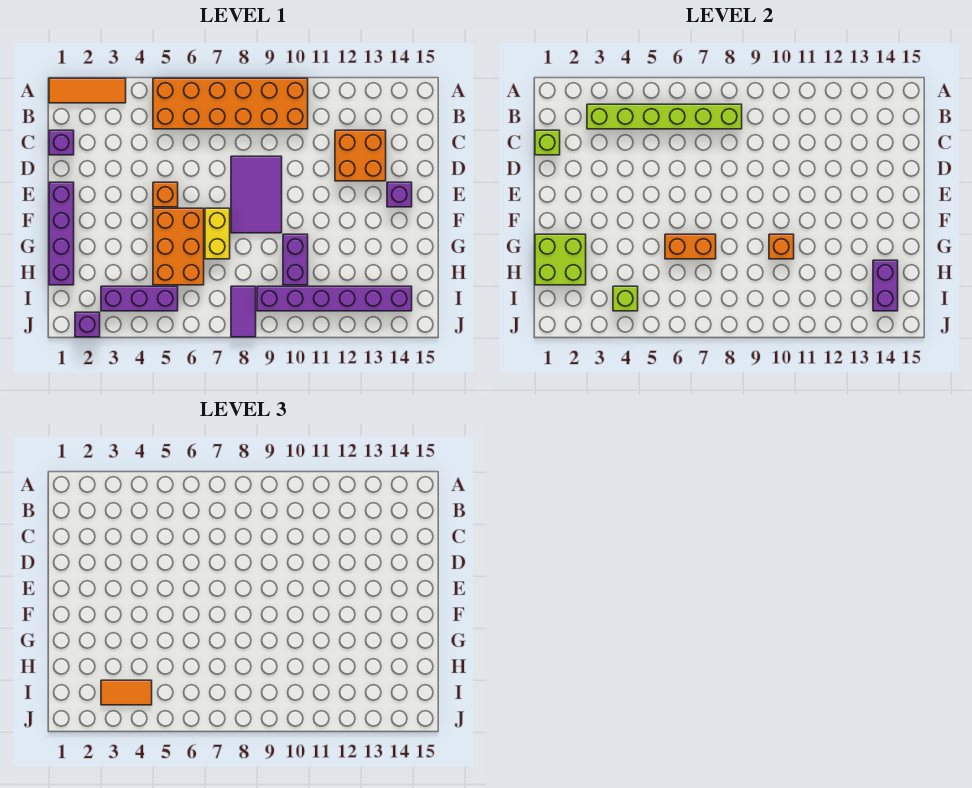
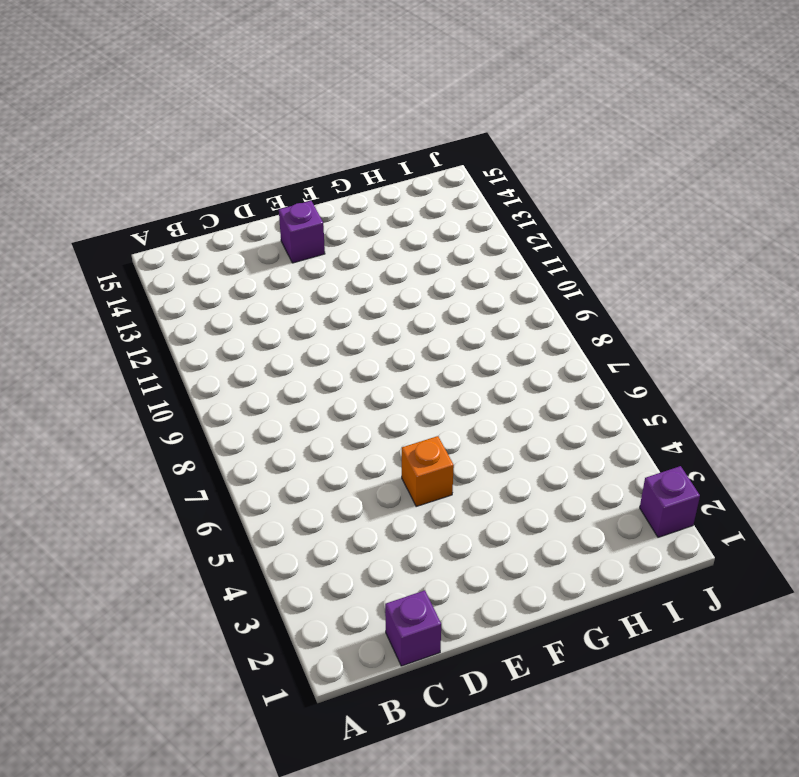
none -> orange tile A1:A3 level 1
none -> orange brick A5:B10 level 1
none -> orange brick C12:D13 level 1

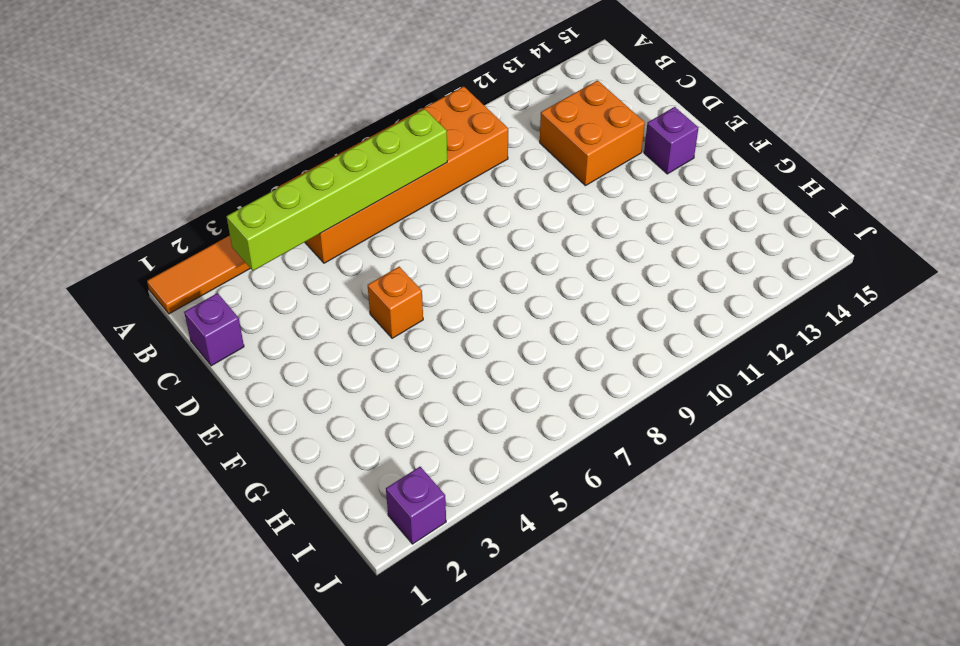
none -> purple tile D8:F9 level 1
none -> purple brick E1:H1 level 1
none -> orange brick F5:H6 level 1

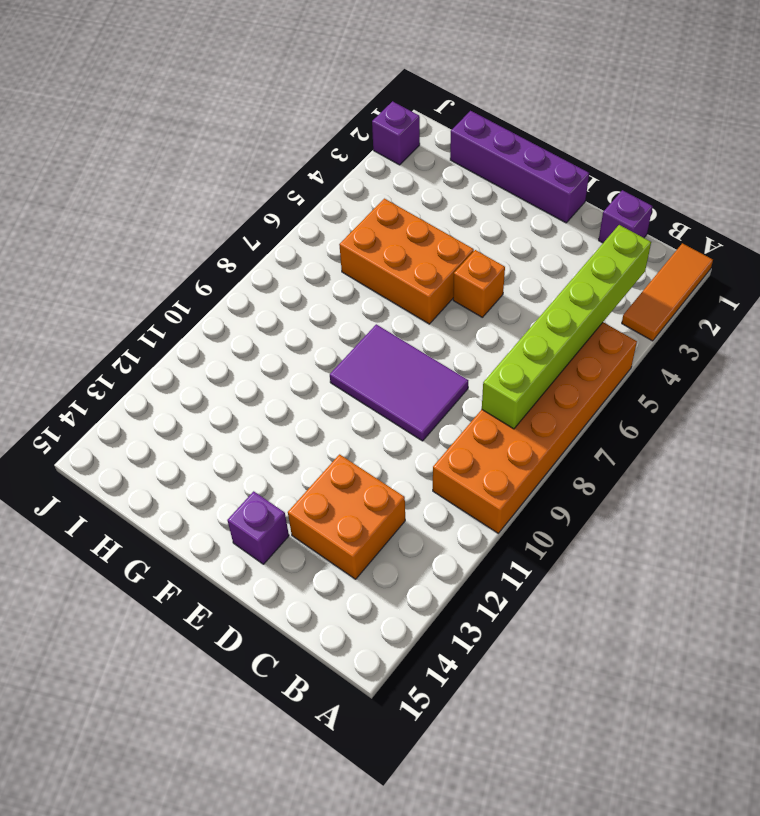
none -> yellow brick F7:G7 level 1
none -> purple brick G10:H10 level 1
none -> purple brick I3:I5 level 1

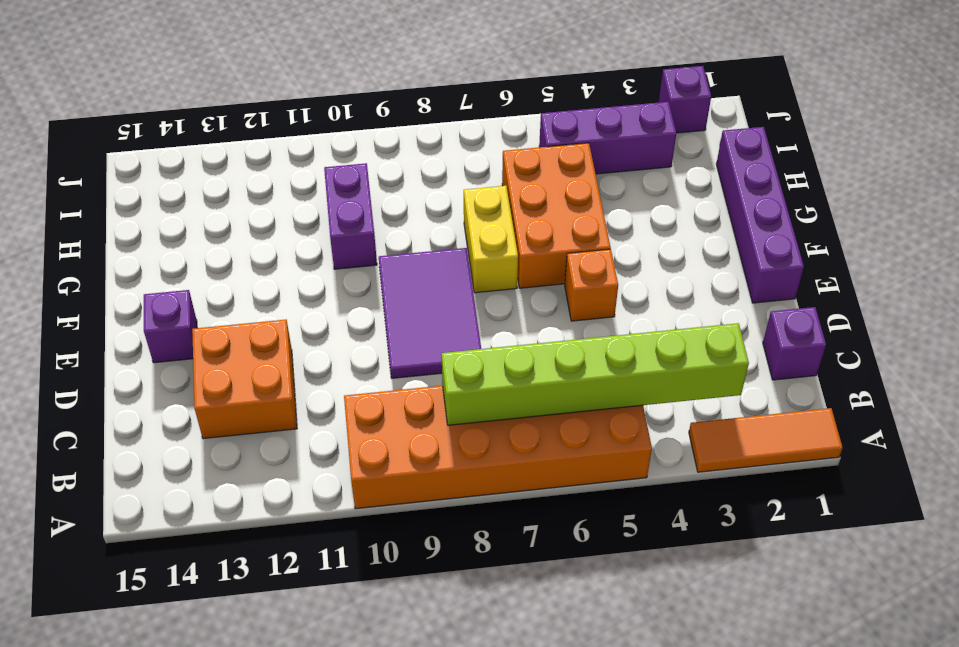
none -> purple tile I8:J8 level 1
none -> purple brick I9:I14 level 1
none -> lime brick C1 level 2

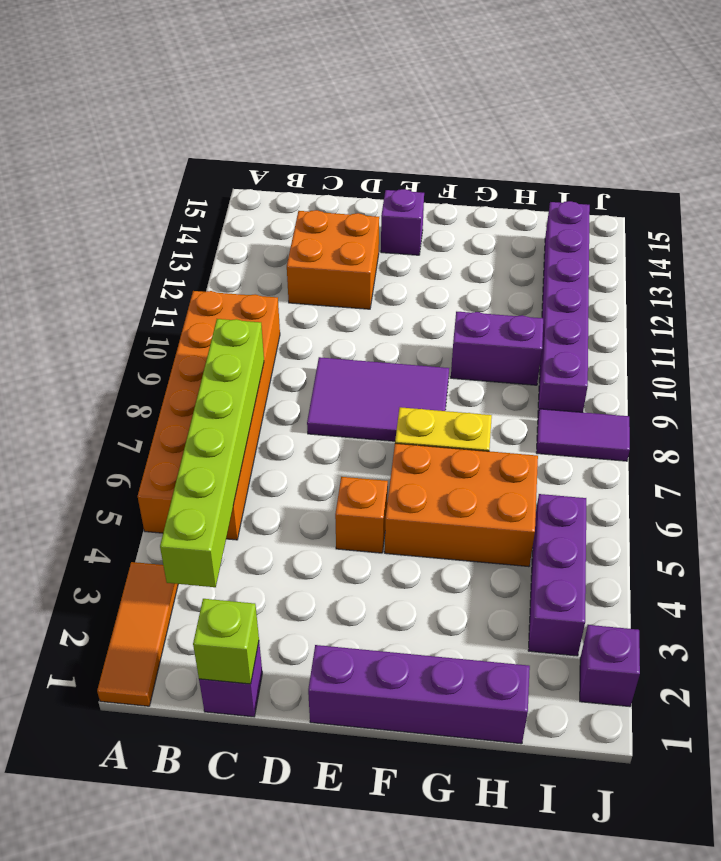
none -> lime brick G1:H2 level 2
none -> orange brick G6:G7 level 2
none -> orange brick G10 level 2

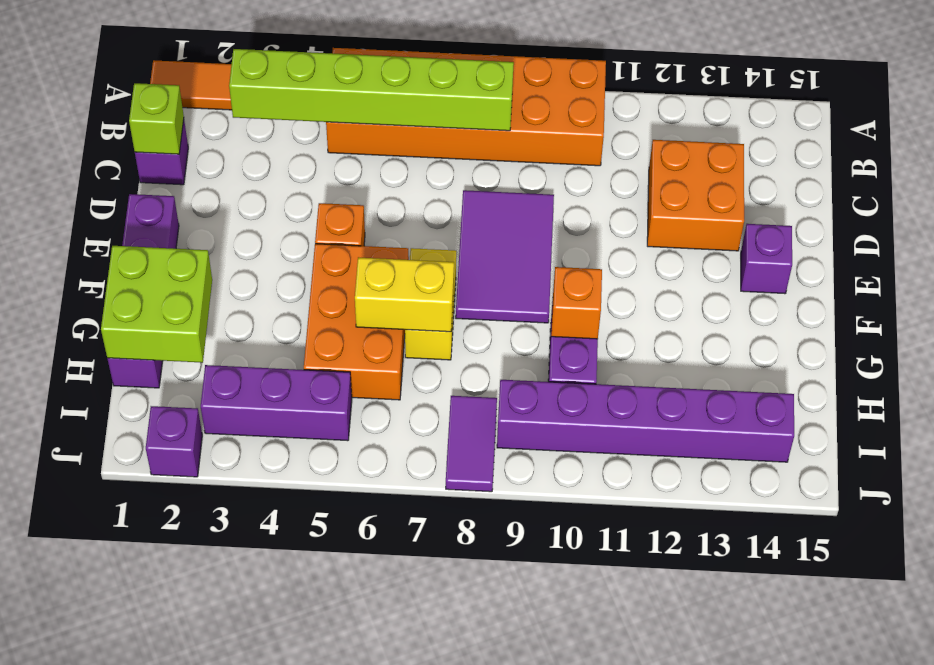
yellow brick G6:G7 level 2 -> orange brick G6:G7 level 2
none -> purple brick H14:I14 level 2
none -> lime brick I4 level 2
none -> orange tile I3:I4 level 3

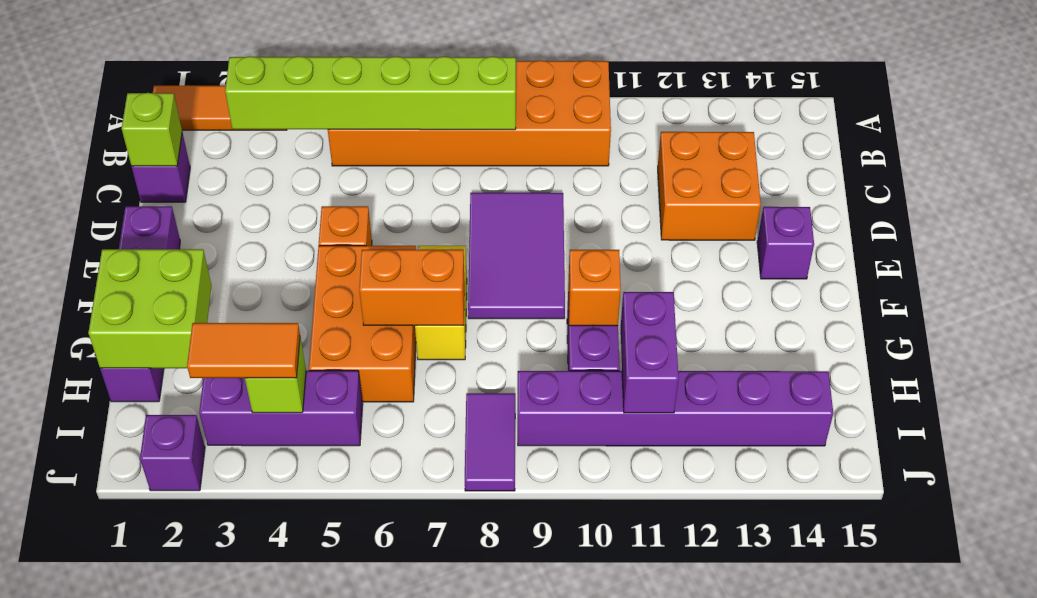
purple brick H11:I11 level 2 -> purple brick H14:I14 level 2

